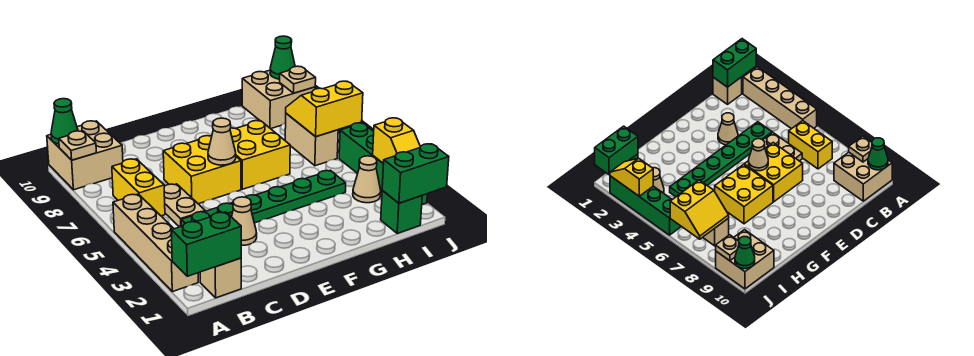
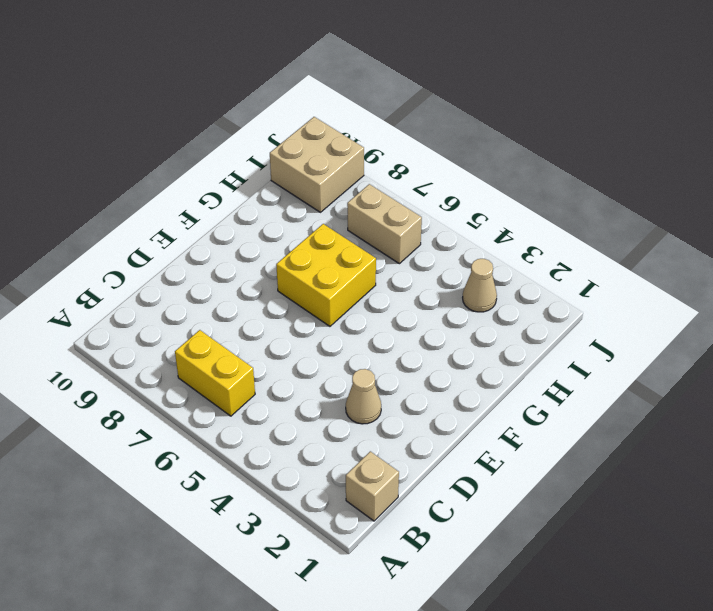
none -> tan brick A2:A5 level 1
none -> tan brick A9:B10 level 1
none -> green plate C4:H4 level 1

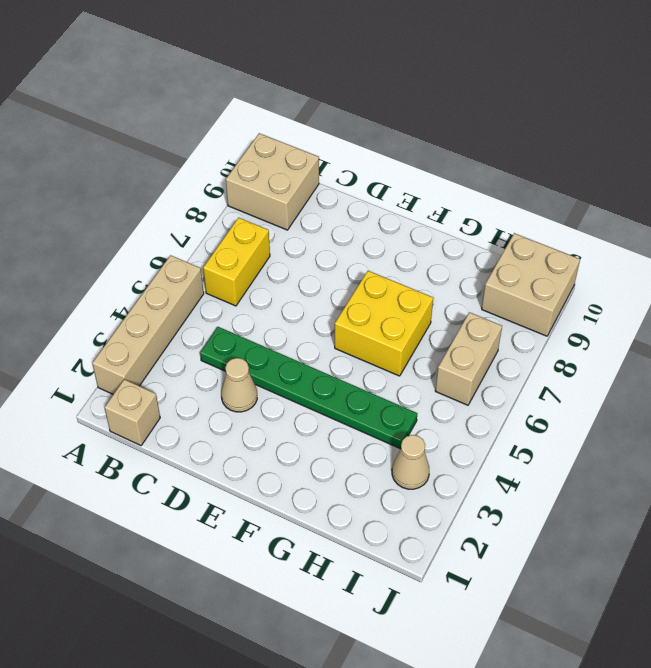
none -> tan plate C5:C6 level 1
none -> yellow brick D6:E7 level 1
none -> green brick I1 level 1

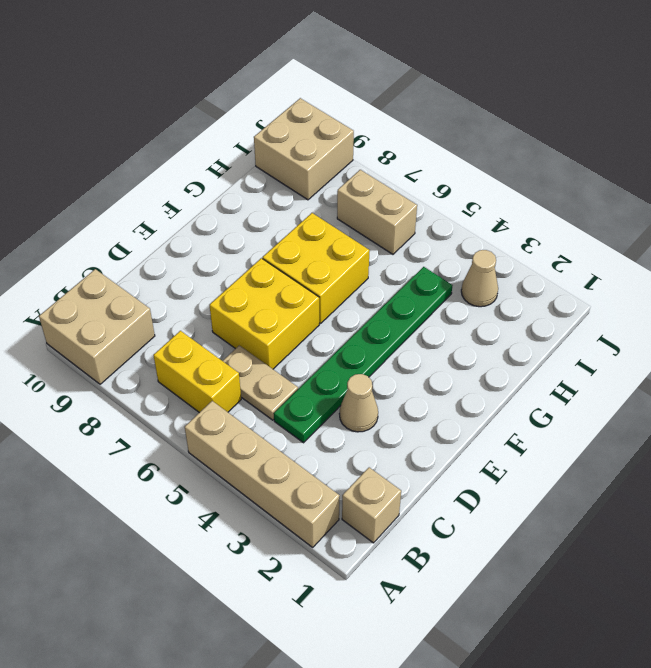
none -> green brick I1 level 1
none -> green brick J2:J5 level 1
none -> green brick A1:B1 level 2

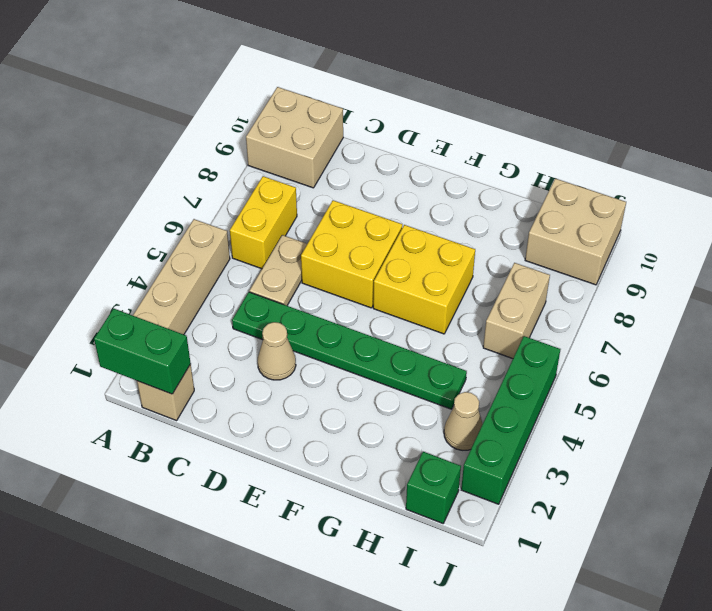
none -> tan plate A9 level 2
none -> green cone A10 level 2
none -> tan cone E6 level 2

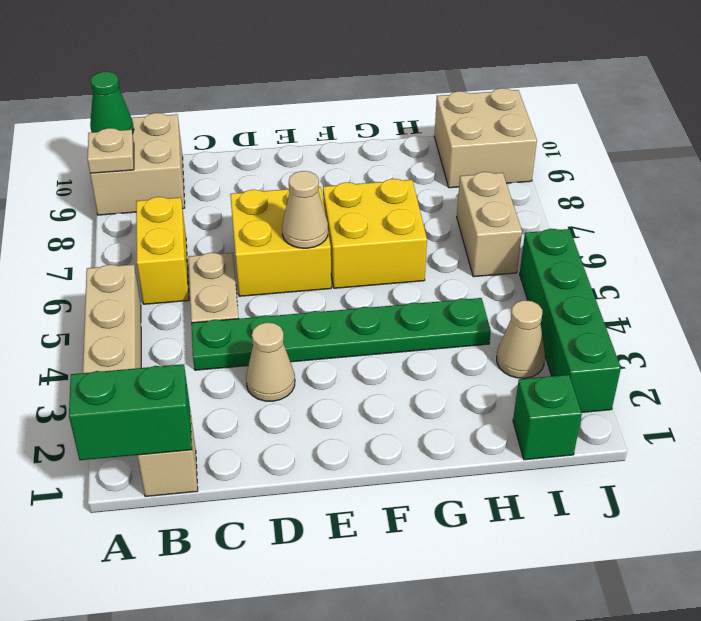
none -> green brick I1:J1 level 2
none -> yellow slope I6:J7 level 2 top 6
none -> yellow slope J2:J3 level 2 top 3

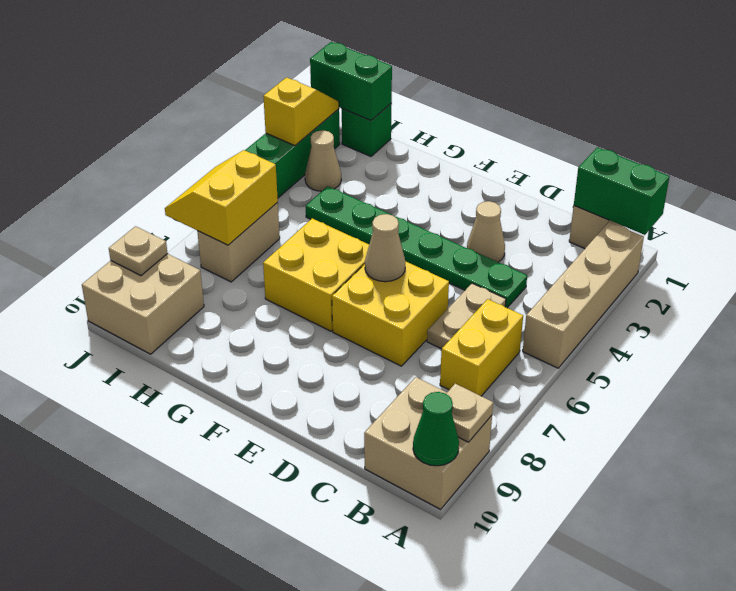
yellow slope I6:J7 level 2 top I -> yellow slope I6:J7 level 2 top 6
none -> green cone J10 level 2

